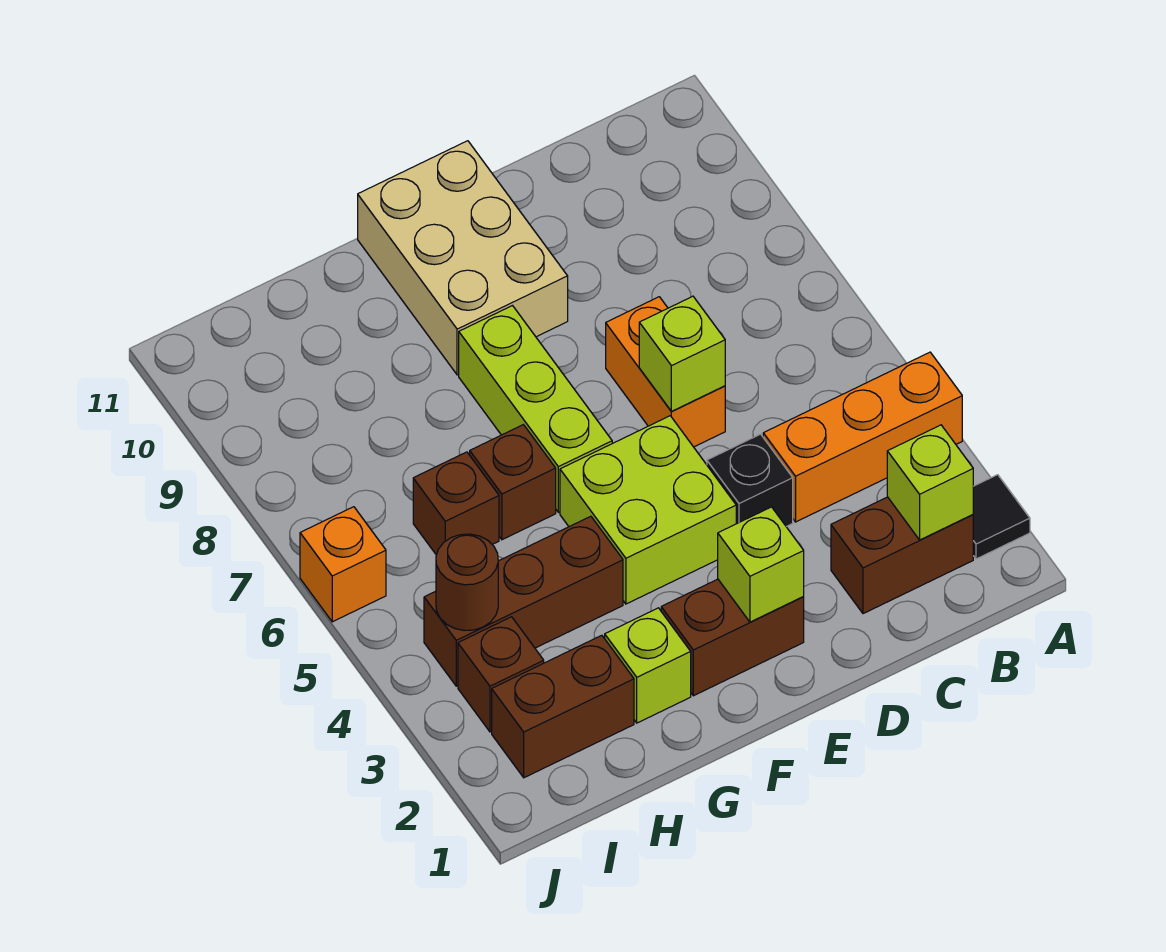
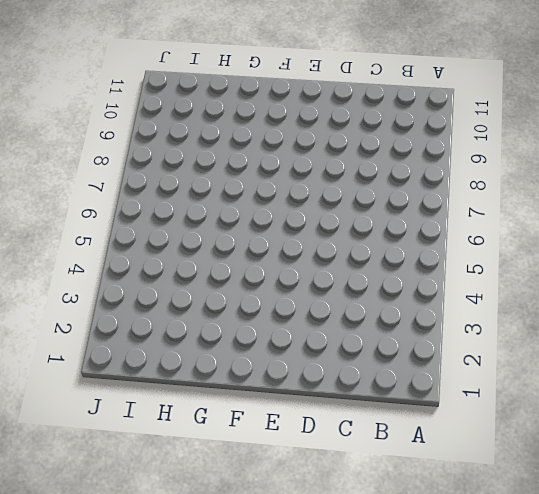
none -> black tile A2 level 1
none -> orange brick A4:C4 level 1
none -> brown brick B2:C2 level 1

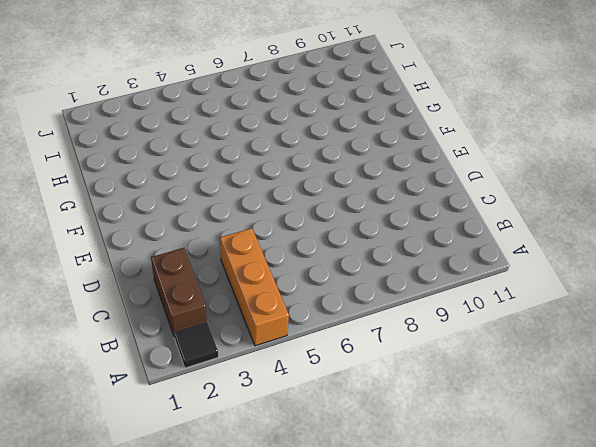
none -> black brick D4 level 1
none -> orange brick D6:D7 level 1
none -> brown brick E2:F2 level 1

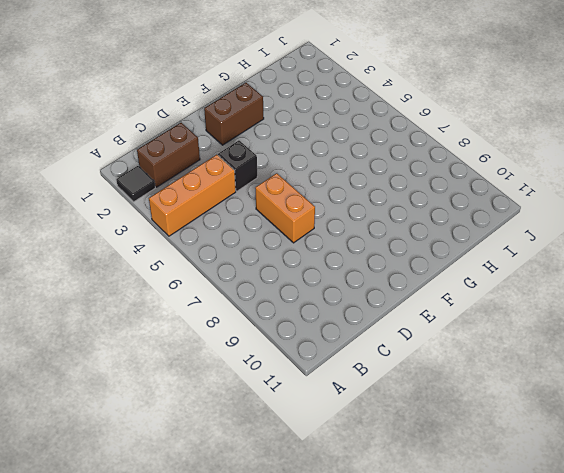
none -> lime brick E4:F5 level 1
none -> tan brick E9:F11 level 1
none -> lime brick F6:F8 level 1

